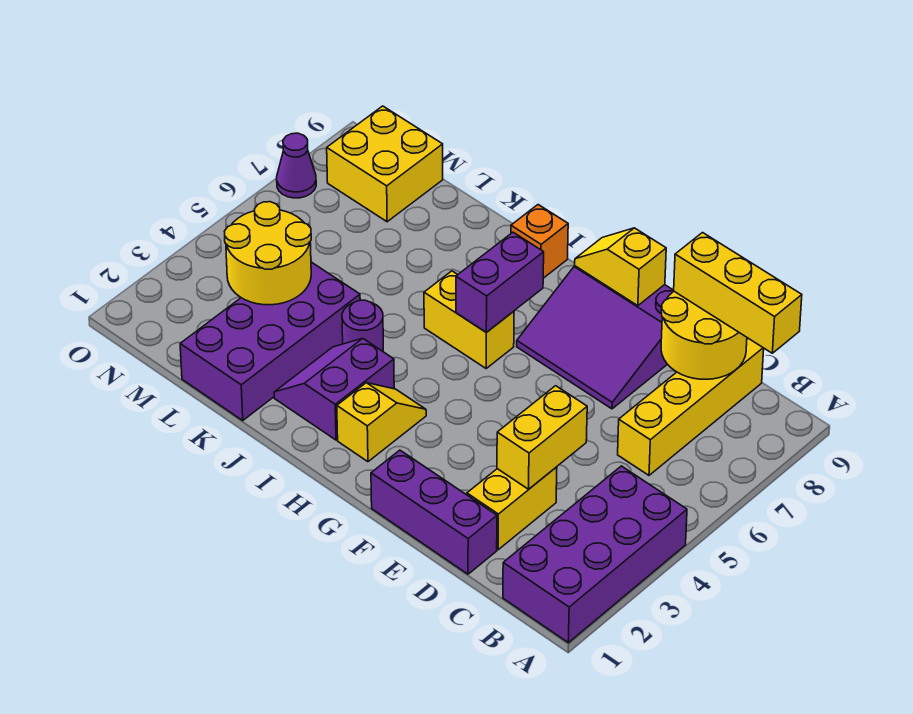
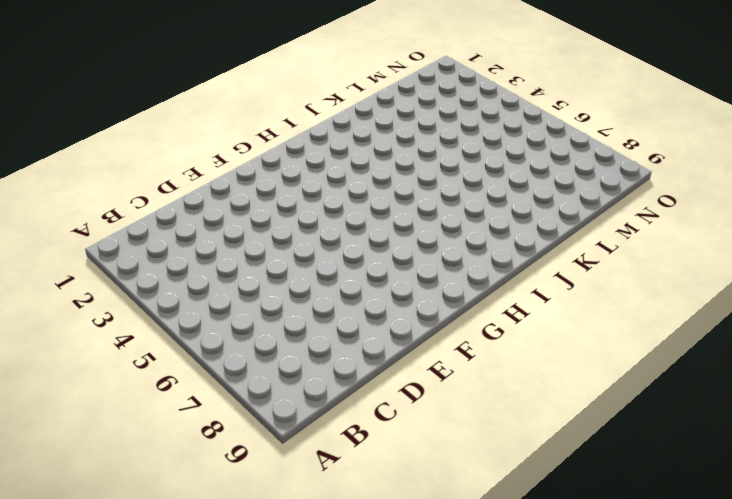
none -> purple brick A1:B4 level 1
none -> yellow brick C6:C9 level 1
none -> purple brick D1:F1 level 1

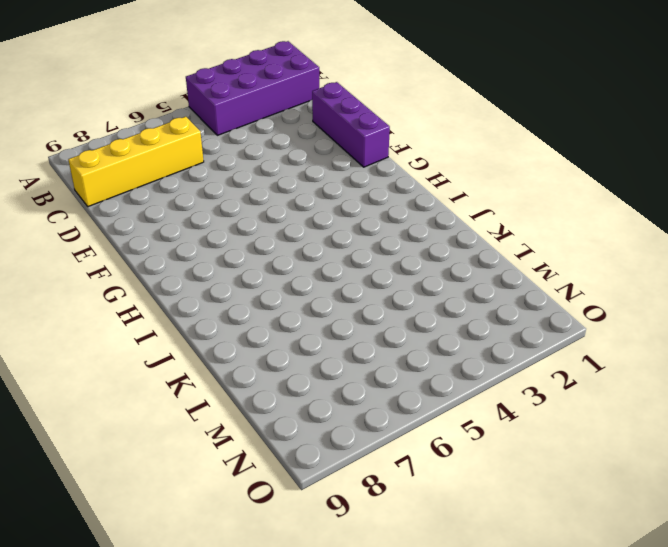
none -> yellow brick D2:D3 level 1
none -> purple slope E7:G9 level 1 top 9
none -> yellow slope H2:H3 level 1 top 2

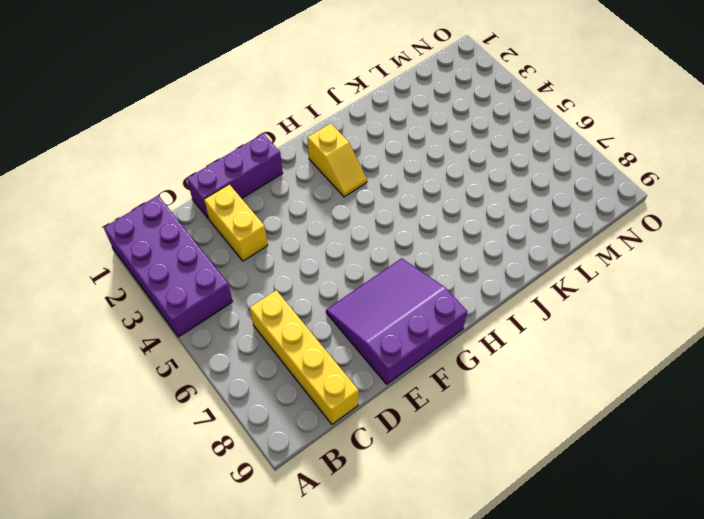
none -> yellow brick H6:I6 level 1
none -> purple slope I2:J3 level 1 top I
none -> orange brick I9 level 1

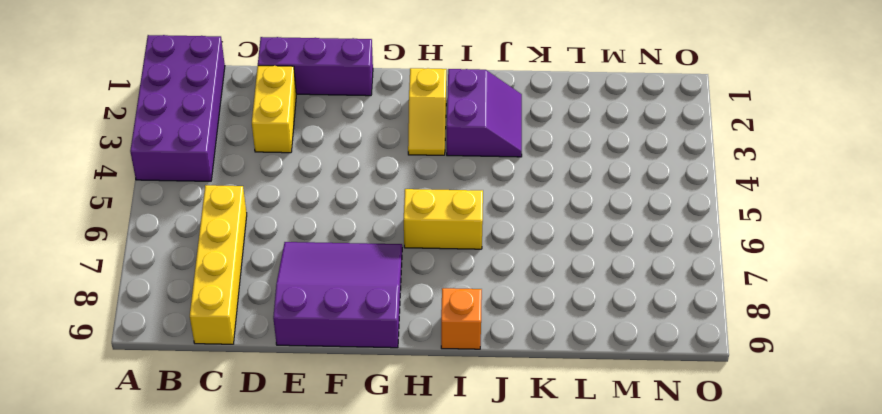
none -> purple round brick J4 level 1
none -> purple brick K1:L4 level 1
none -> yellow brick M8:N9 level 1

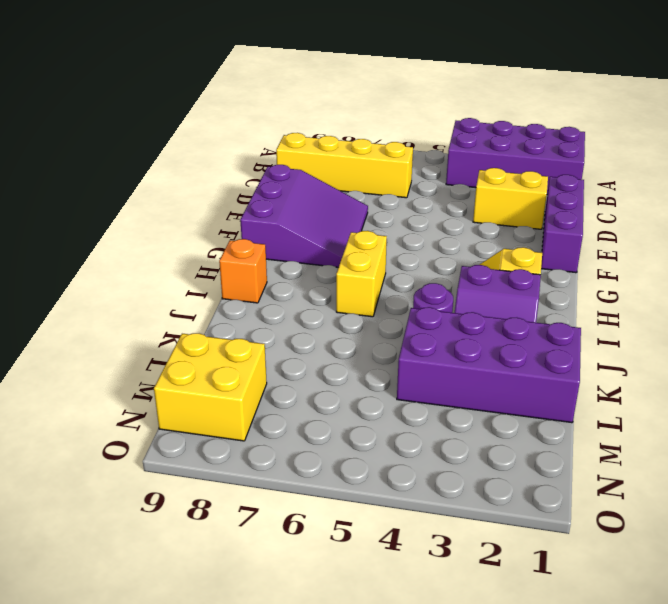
none -> purple cone O7 level 1
none -> yellow round brick C8:D9 level 2
none -> yellow brick D3:D4 level 2

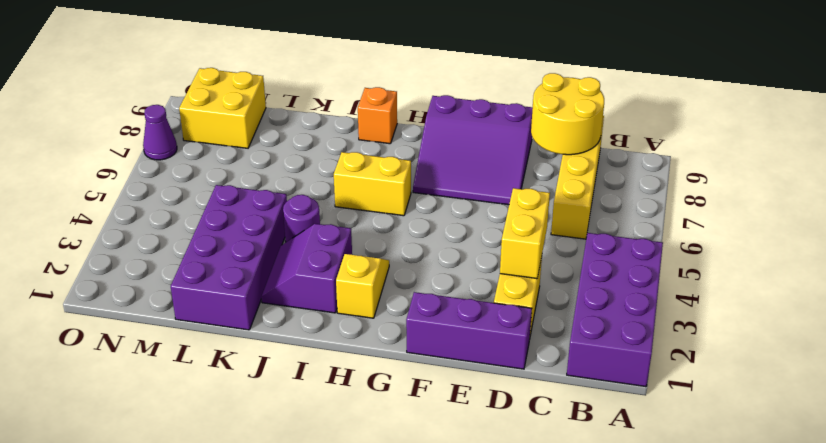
none -> yellow slope F9:G9 level 2 top F
none -> purple brick H6:H7 level 2
none -> yellow round brick L3:M4 level 2

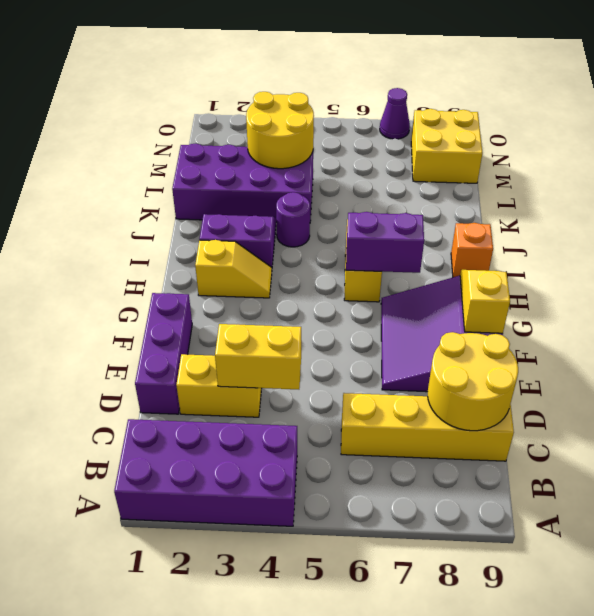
none -> yellow brick B9:D9 level 3

